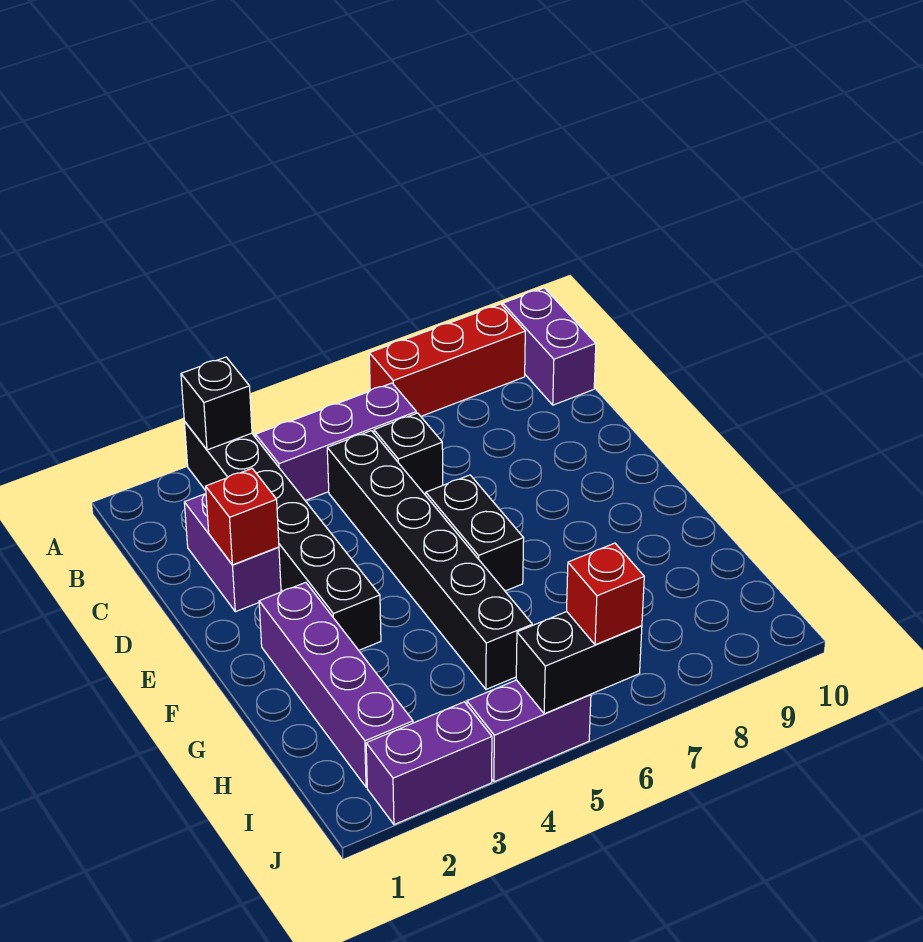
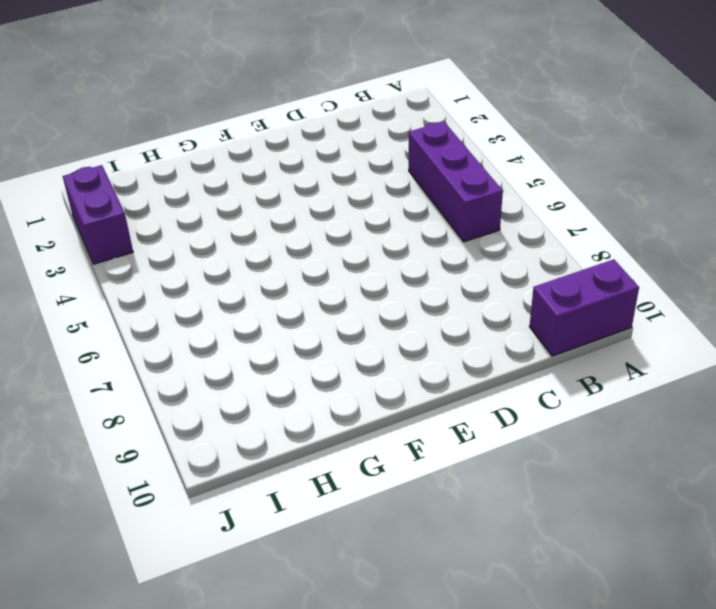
none -> black brick A3:F3 level 1
none -> red brick A7:A9 level 1
none -> purple brick C2:D2 level 1

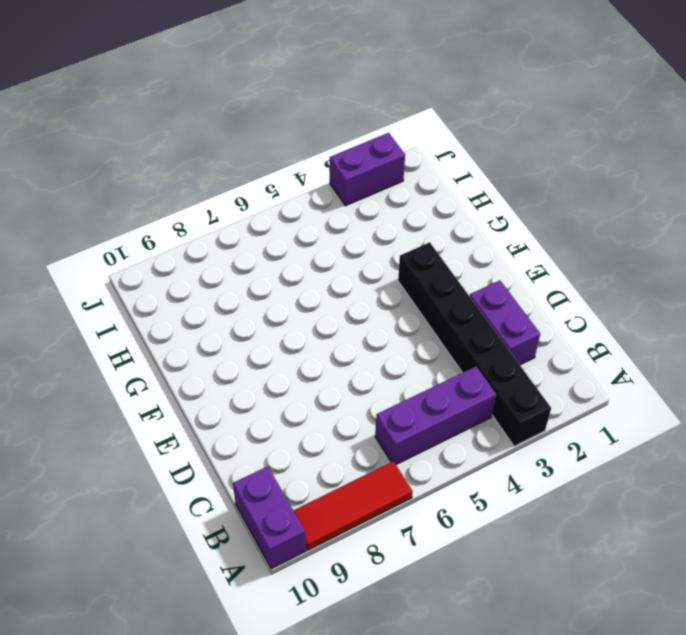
red tile A7:A9 level 1 -> red brick A7:A9 level 1
none -> black brick C5:H5 level 1
none -> black brick C6 level 1
none -> black brick E6:F6 level 1

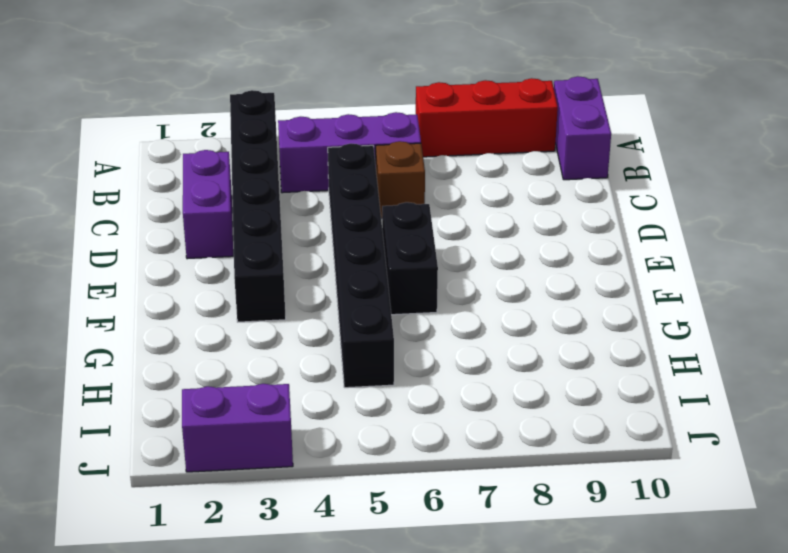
brown brick C6 level 1 -> black brick C6 level 1
none -> purple brick F2:I2 level 1
none -> purple brick J4:J5 level 1
none -> black brick A3 level 2

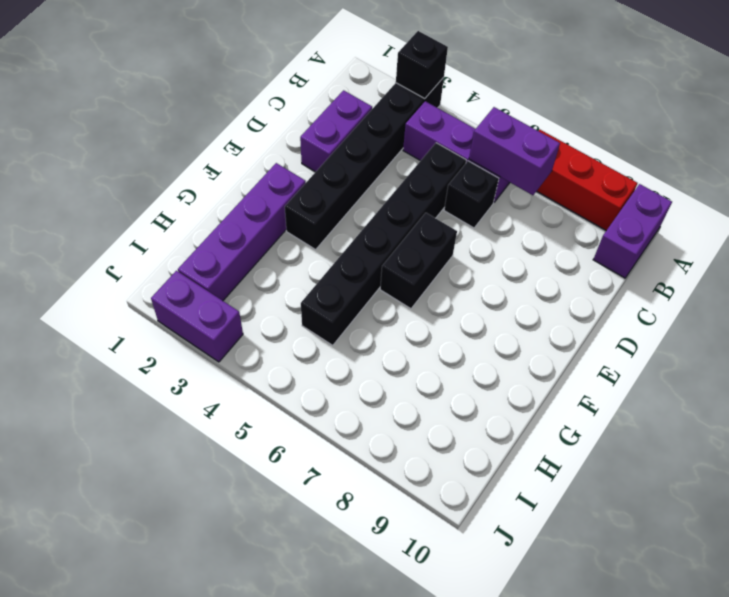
purple brick B6:B7 level 2 -> purple brick J4:J5 level 1
none -> red brick D2 level 2
none -> black brick J5:J6 level 2
none -> red brick J6 level 3

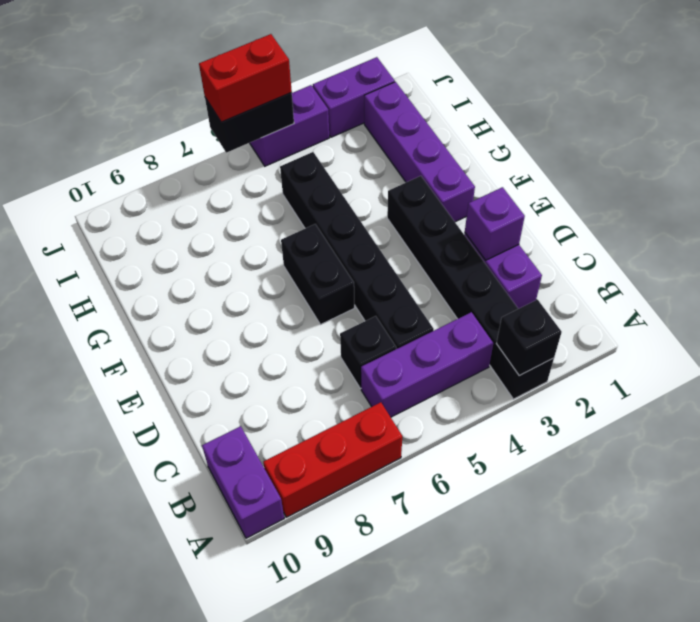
purple brick D2 level 2 -> red brick D2 level 2
red brick J5:J6 level 3 -> red brick J6 level 3

